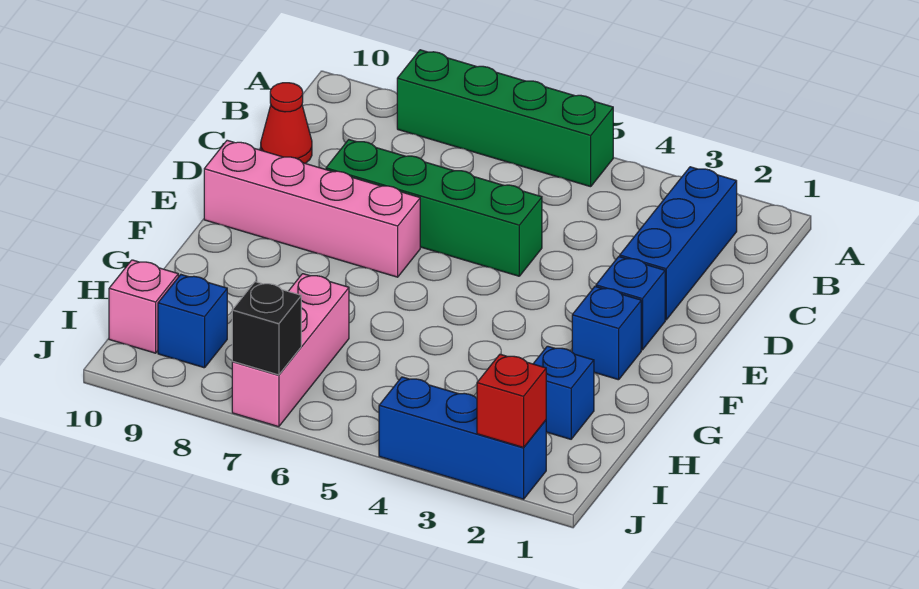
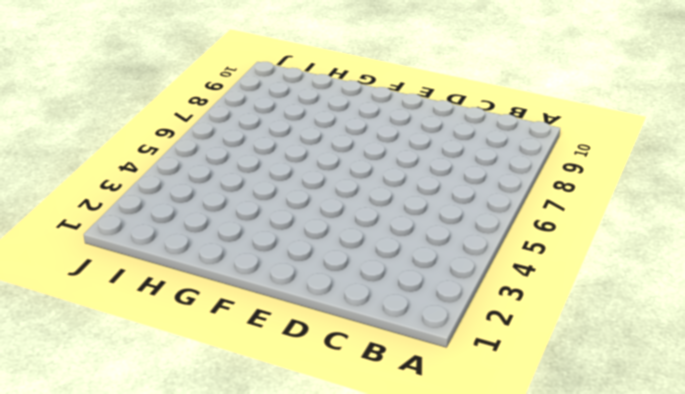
none -> green brick A5:A8 level 1
none -> blue brick B2:D2 level 1
none -> red cone C10 level 1

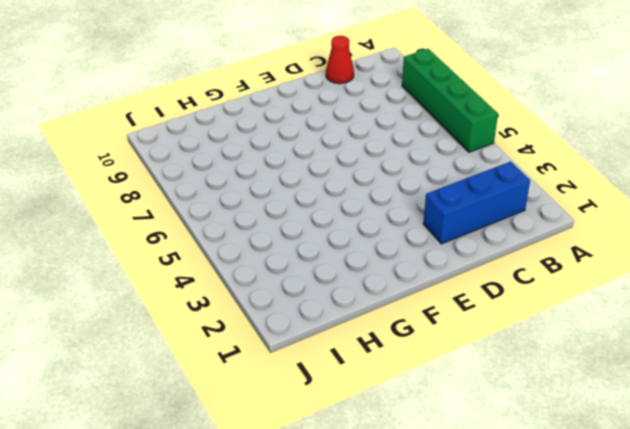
none -> green brick D5:D8 level 1
none -> blue brick E2 level 1
none -> pink brick E7:E10 level 1

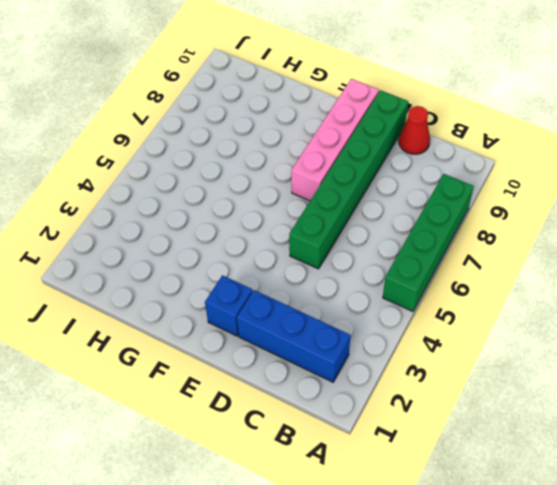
green brick D5:D10 level 1 -> green brick D5:D8 level 1
none -> blue brick F2 level 1
none -> blue brick H2 level 1
none -> pink brick H7:J7 level 1

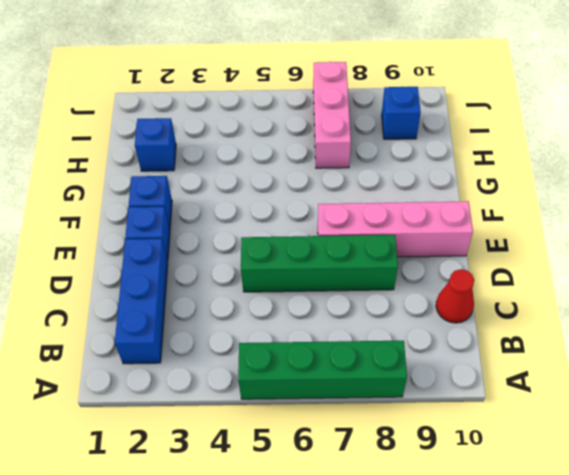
none -> pink brick I10 level 1
none -> blue brick J2:J4 level 1
none -> red brick J2 level 2

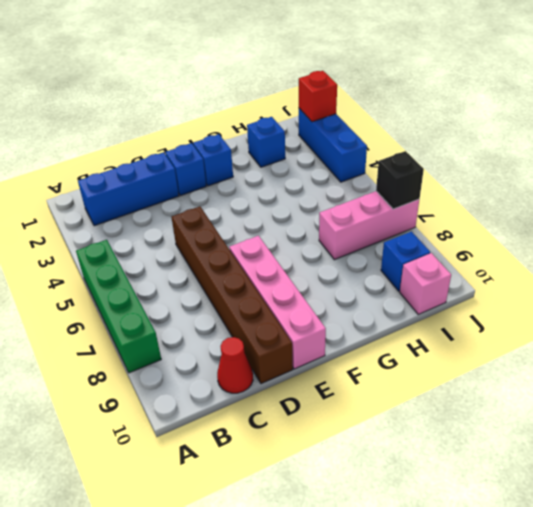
brown brick D5:D10 level 1 -> green brick D5:D8 level 1

